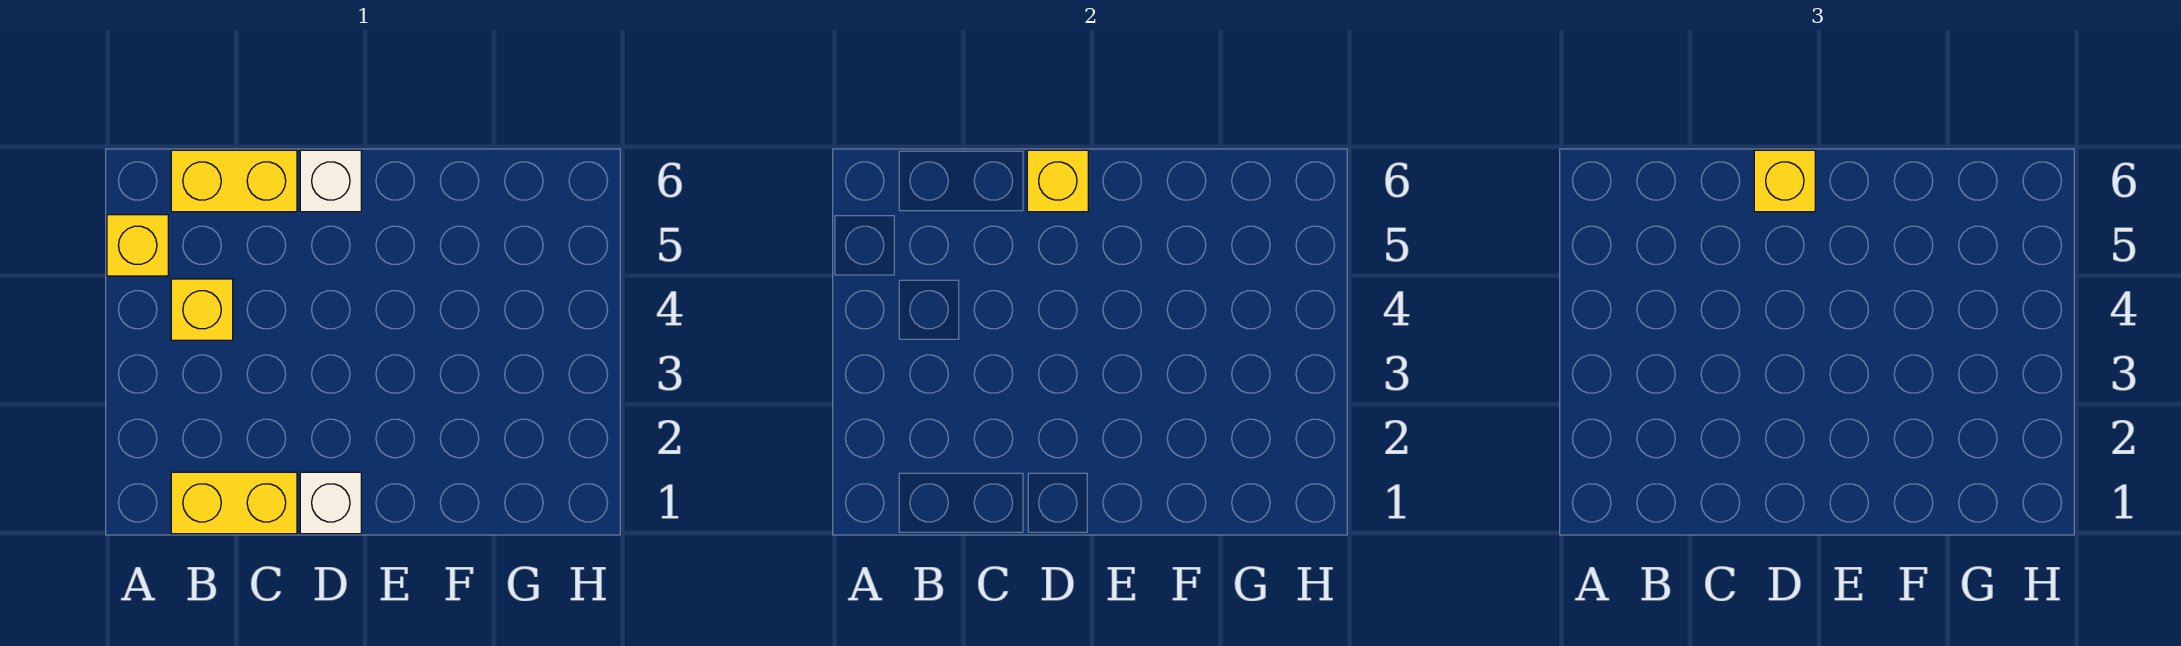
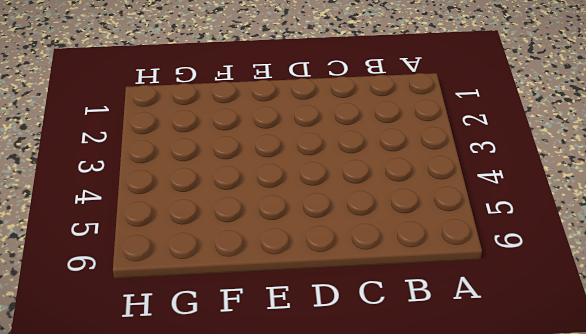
none -> yellow brick A5 level 1
none -> yellow brick B1:C1 level 1

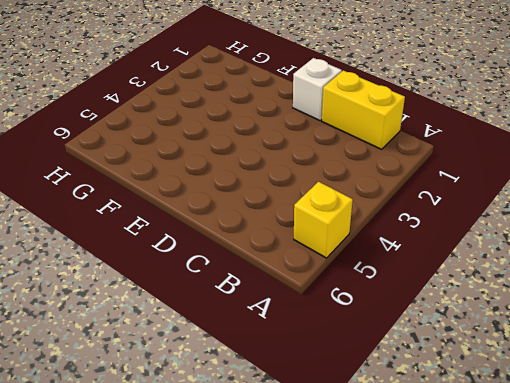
none -> yellow brick B4 level 1
none -> yellow brick B6:C6 level 1

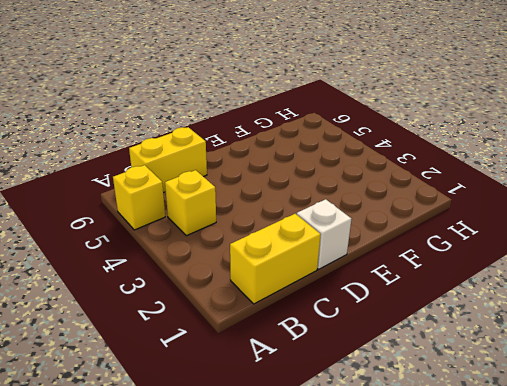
none -> white brick D6 level 1
none -> yellow brick D6 level 2

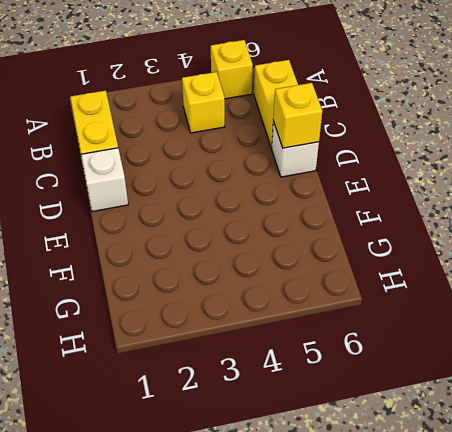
none -> yellow brick D6 level 3

